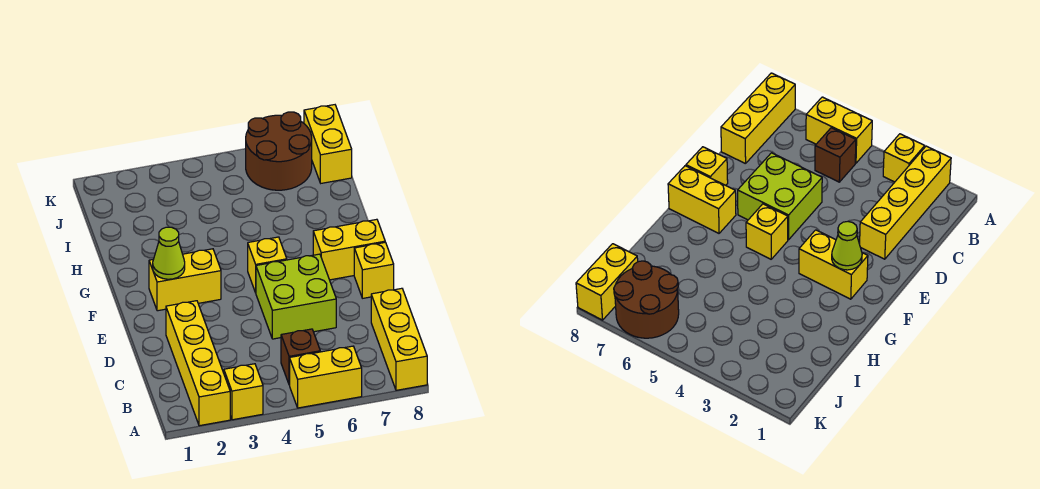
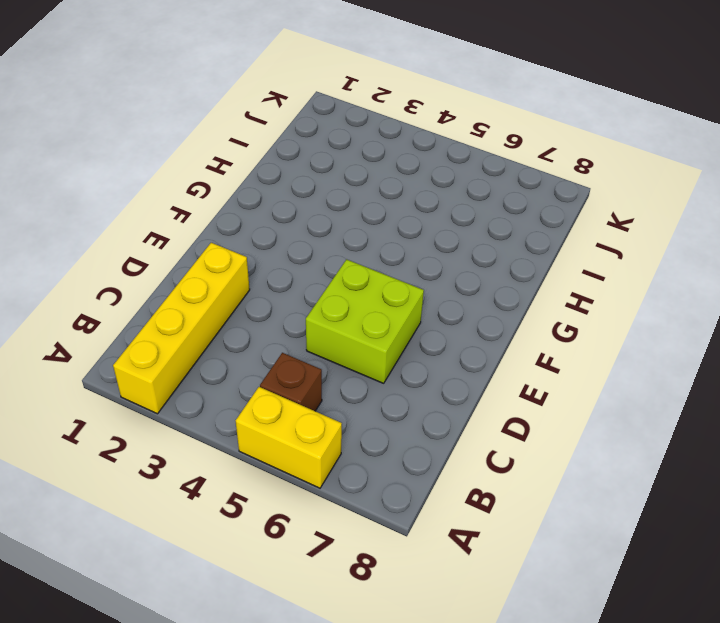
none -> yellow brick A3 level 1
none -> yellow brick A8:C8 level 1
none -> yellow brick E8 level 1

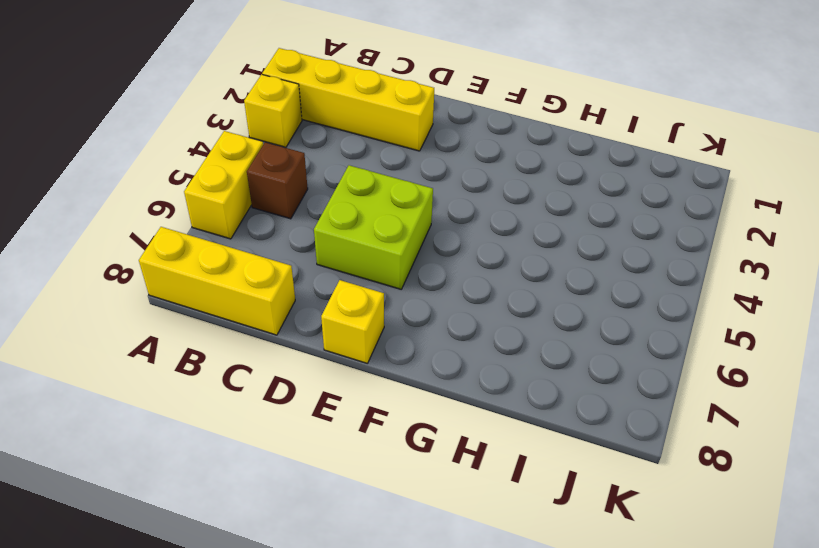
none -> yellow brick F2:F3 level 1
none -> yellow brick F5 level 1
none -> yellow brick F7:F8 level 1

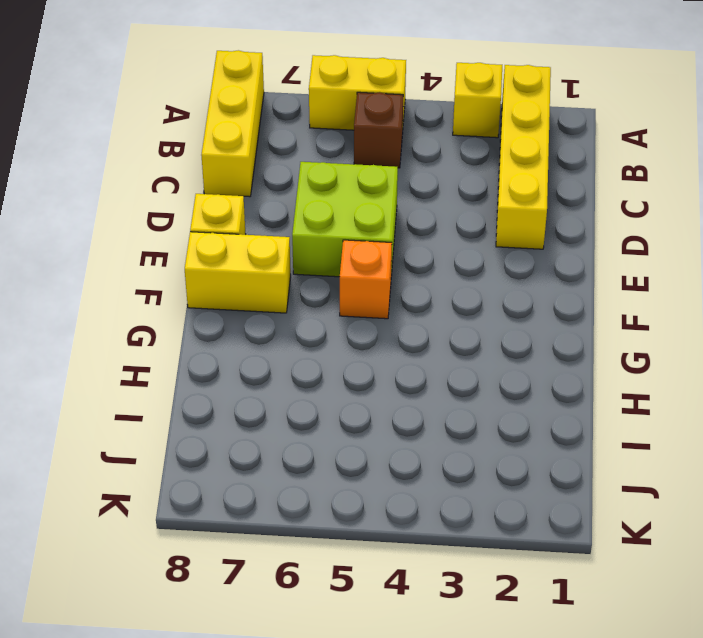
orange brick F5 level 1 -> yellow brick F5 level 1
none -> yellow brick F2:F3 level 1
none -> brown round brick J6:K7 level 1
none -> yellow brick J8:K8 level 1

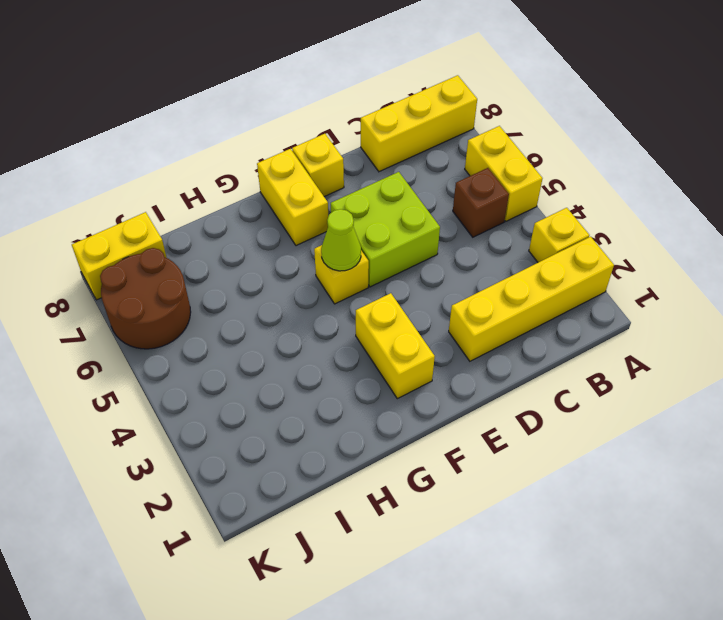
lime cone F5 level 2 -> lime cone F2 level 2

